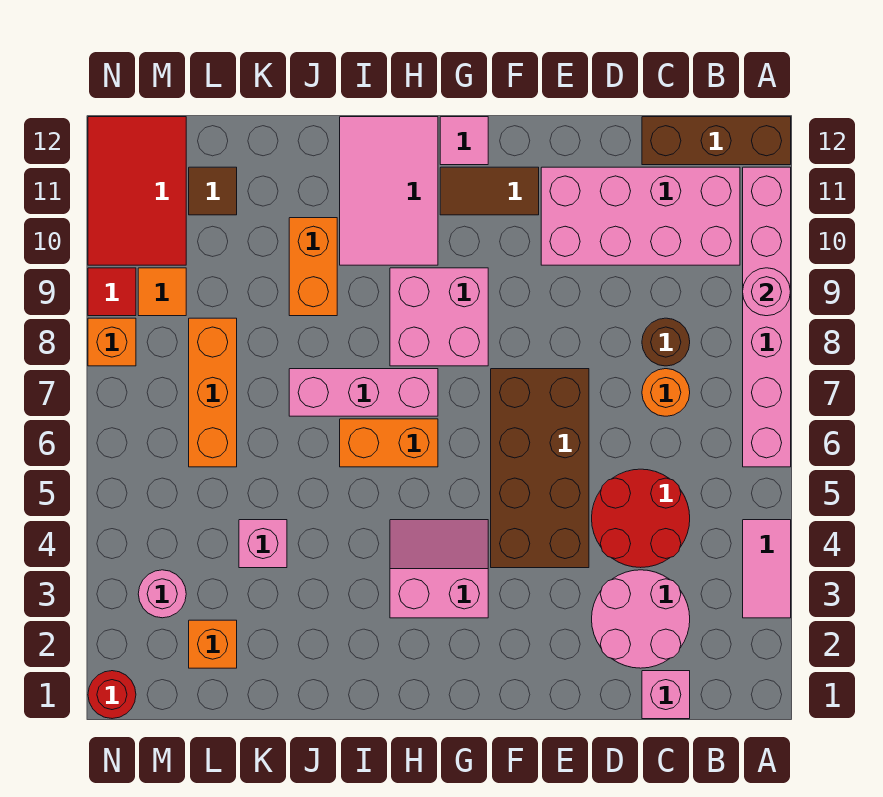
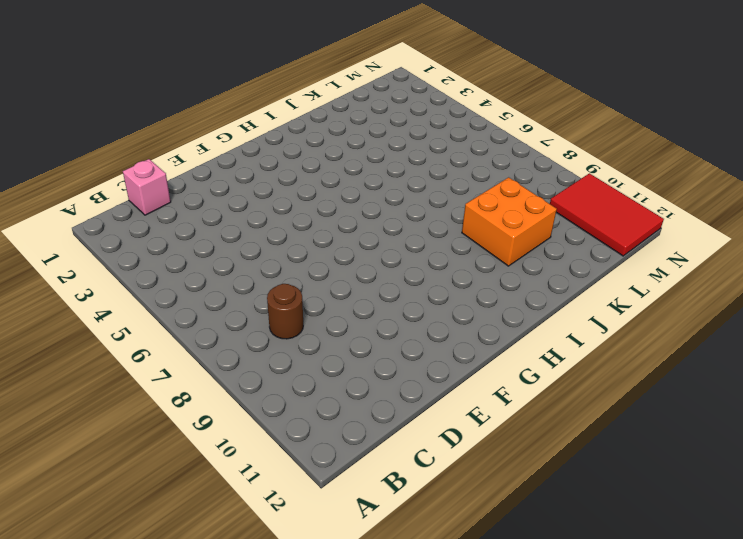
orange brick J9:K10 level 1 -> orange brick J9:J10 level 1
none -> pink tile A3:A4 level 1
none -> pink brick A6:A11 level 1
none -> brown brick A12:C12 level 1

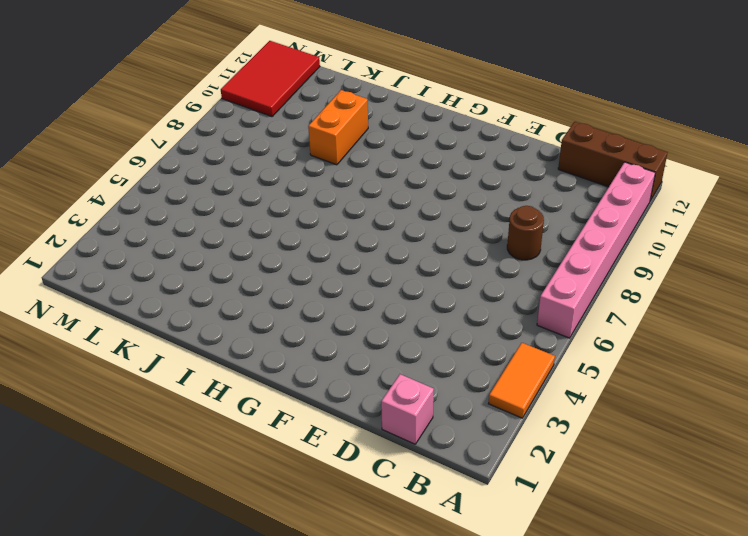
orange tile A3:A4 level 1 -> pink tile A3:A4 level 1
none -> pink brick B10:E11 level 1
none -> pink round brick C2:D3 level 1
none -> red round brick C4:D5 level 1

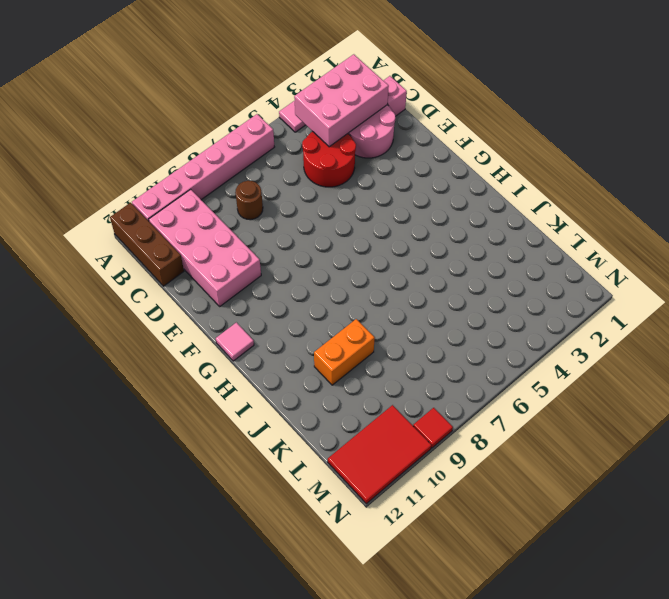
pink brick B2:C4 level 2 -> none
none -> orange round brick C7 level 1
none -> brown brick E4:F7 level 1
none -> brown tile F11:G11 level 1

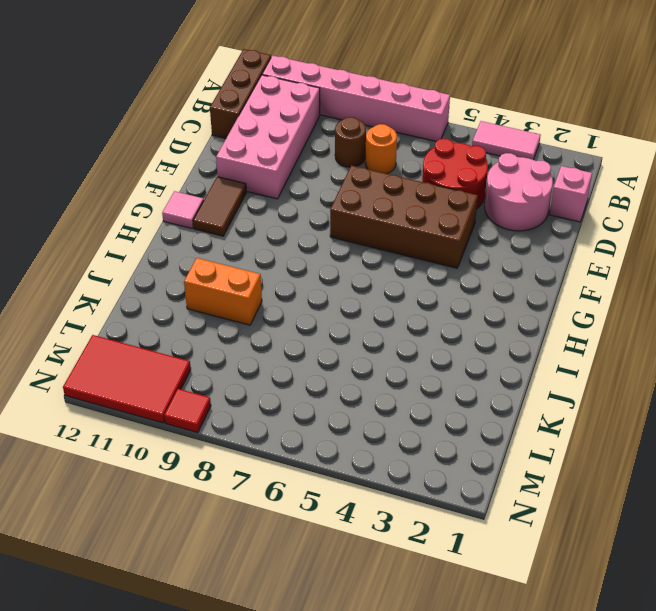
none -> pink slope G3:H4 level 1 top 3
none -> pink brick G8:H9 level 1
none -> orange brick H6:I6 level 1

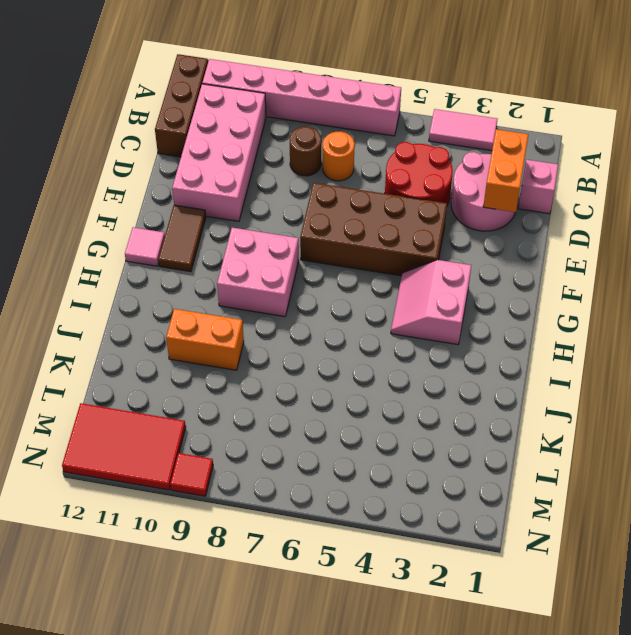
orange brick C2:D2 level 2 -> orange brick H6:I6 level 1
none -> pink brick H7:J7 level 1
none -> pink tile H10:I12 level 1
none -> pink brick K4 level 1

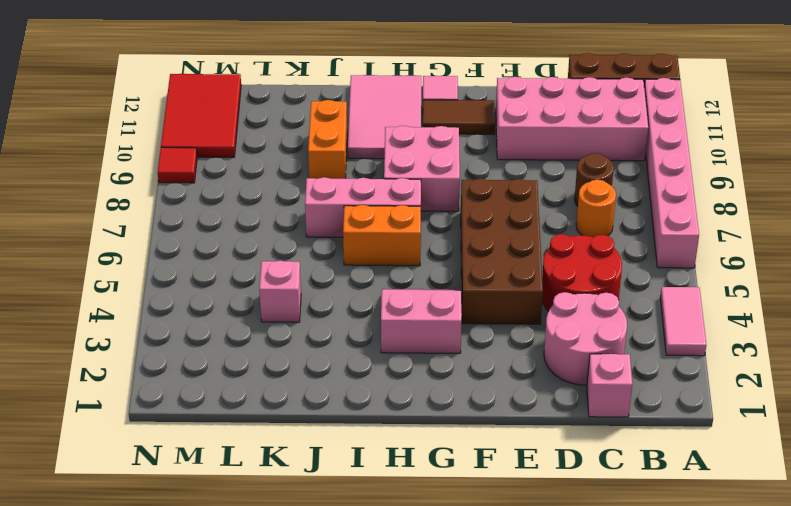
none -> orange brick L2 level 1
none -> orange brick L6:L8 level 1
none -> brown tile L11 level 1

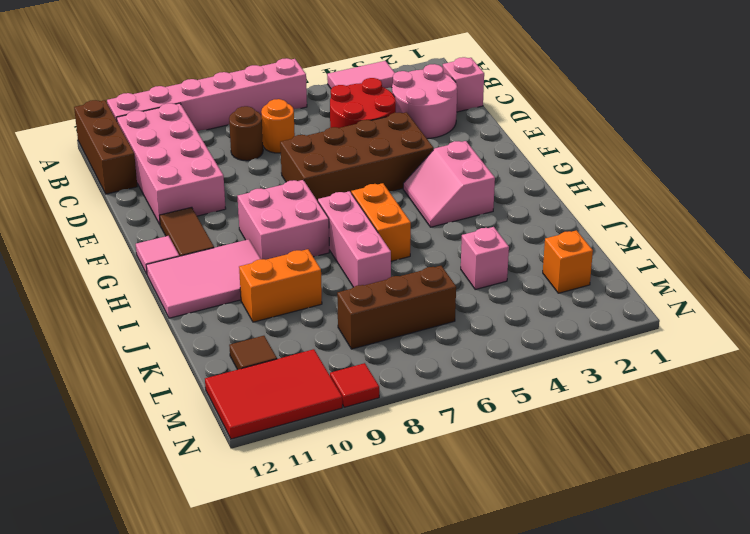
brown brick L6:L8 level 1 -> orange brick L6:L8 level 1
none -> pink round brick M3 level 1
none -> orange tile M9 level 1
none -> red round brick N1 level 1

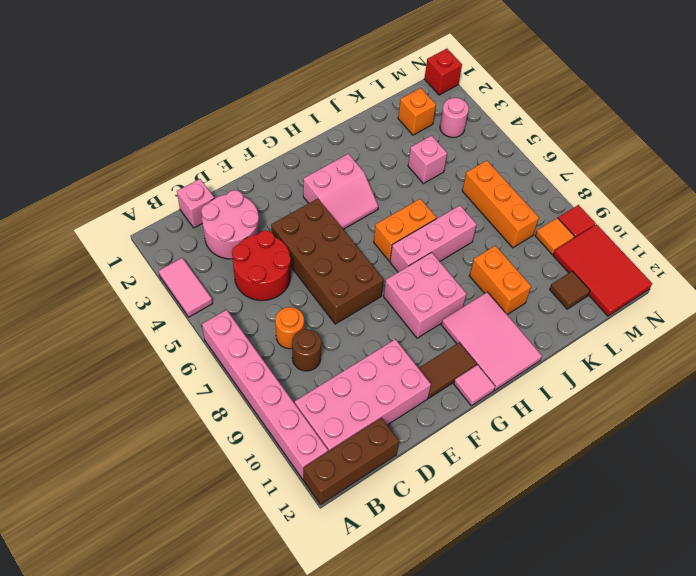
red brick N1 level 1 -> red round brick N1 level 1
none -> orange brick N8 level 1
none -> pink round brick A9 level 2

